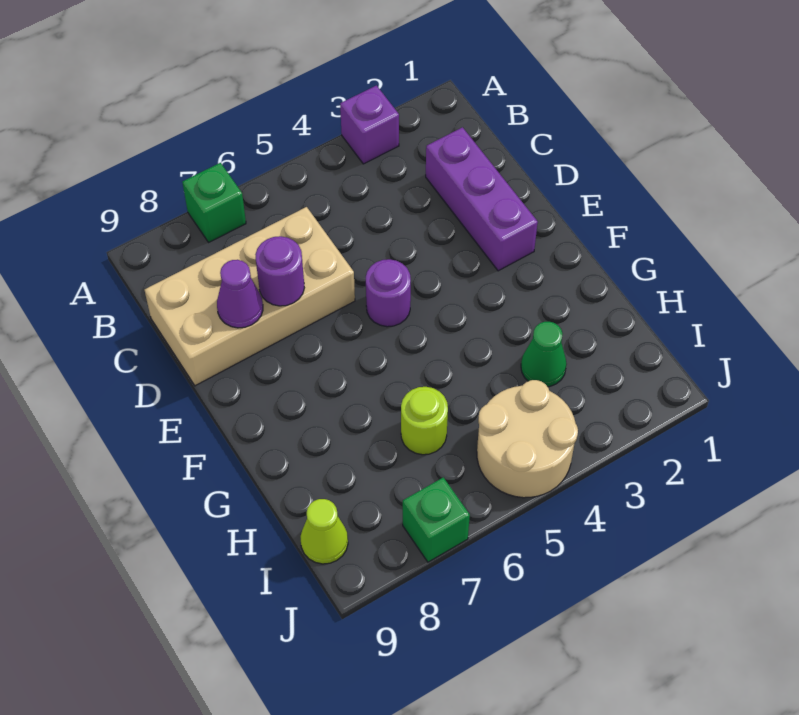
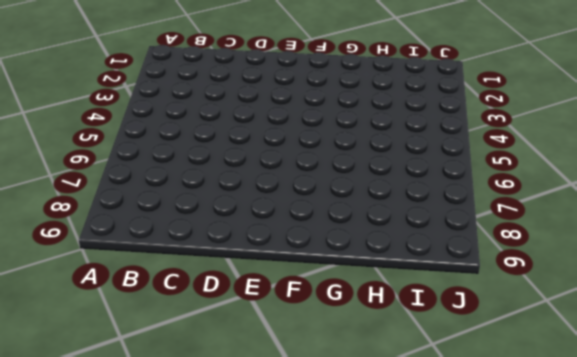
none -> purple brick A3 level 1
none -> green brick A7 level 1
none -> purple brick C2:E2 level 1

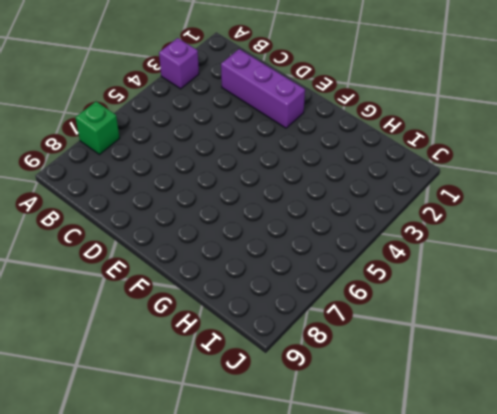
none -> tan brick C6:D9 level 1
none -> purple round brick E5 level 1
none -> green cone H3 level 1

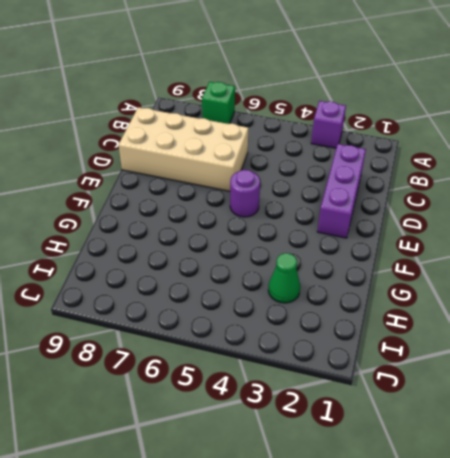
none -> lime round brick H6 level 1
none -> tan round brick I4:J5 level 1
none -> lime cone I9 level 1

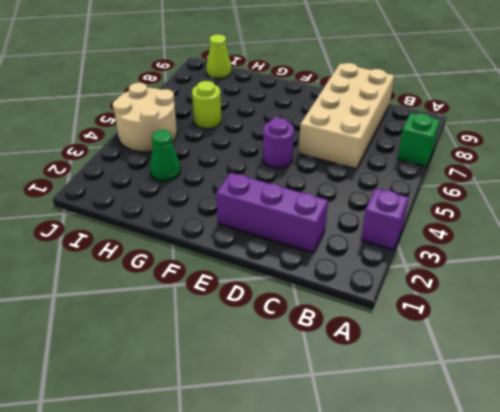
none -> green brick J7 level 1
none -> purple round brick D7 level 2
none -> purple cone D8 level 2

